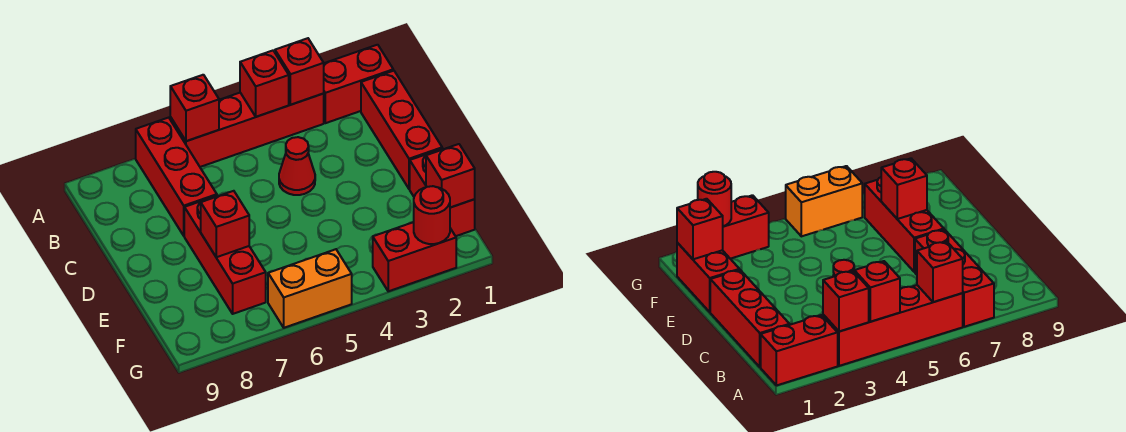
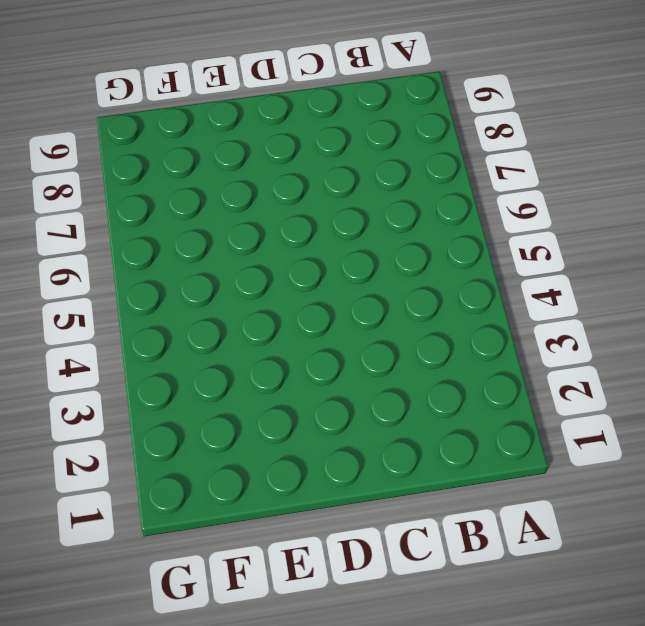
none -> red brick A1:A2 level 1
none -> red brick A3:A6 level 1
none -> red brick A7:C7 level 1

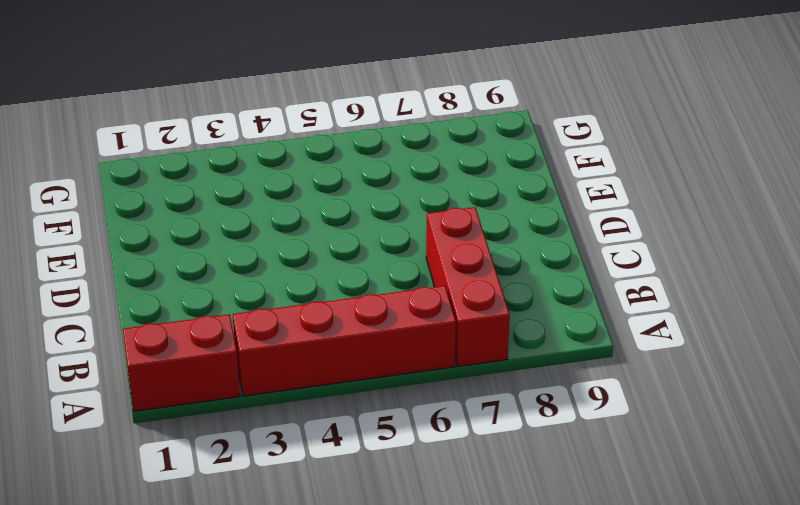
none -> red brick B1:D1 level 1
none -> red cone C4 level 1
none -> red brick D7:F7 level 1

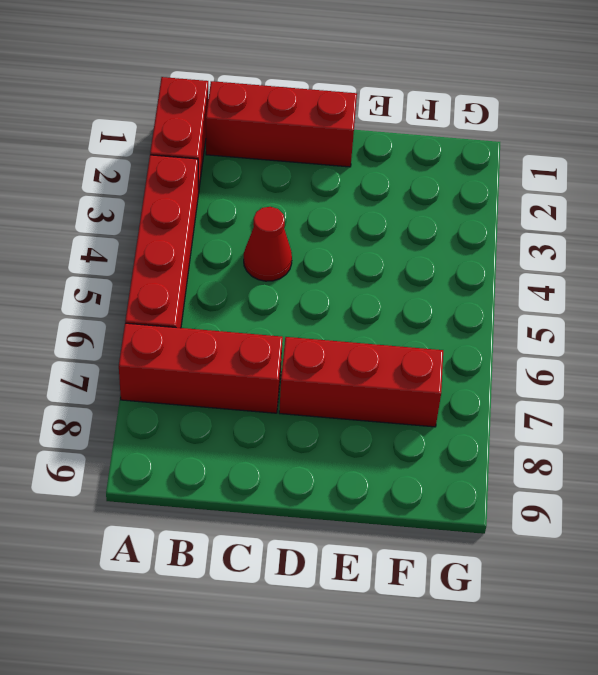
none -> red brick E1:F1 level 1
none -> red brick G2:G3 level 1
none -> orange brick G5:G6 level 1

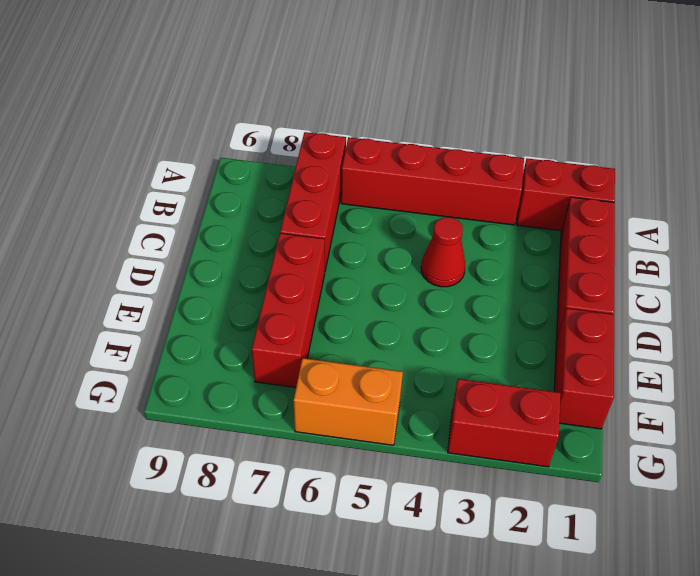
none -> red brick A3 level 2
none -> red brick A4 level 2
none -> red brick A6 level 2

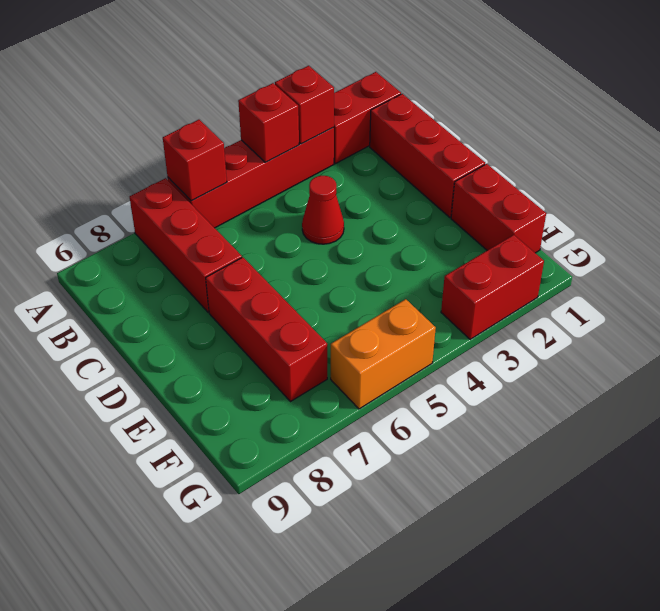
none -> red brick E7 level 2
none -> red brick F1 level 2
none -> red round brick G2 level 2

